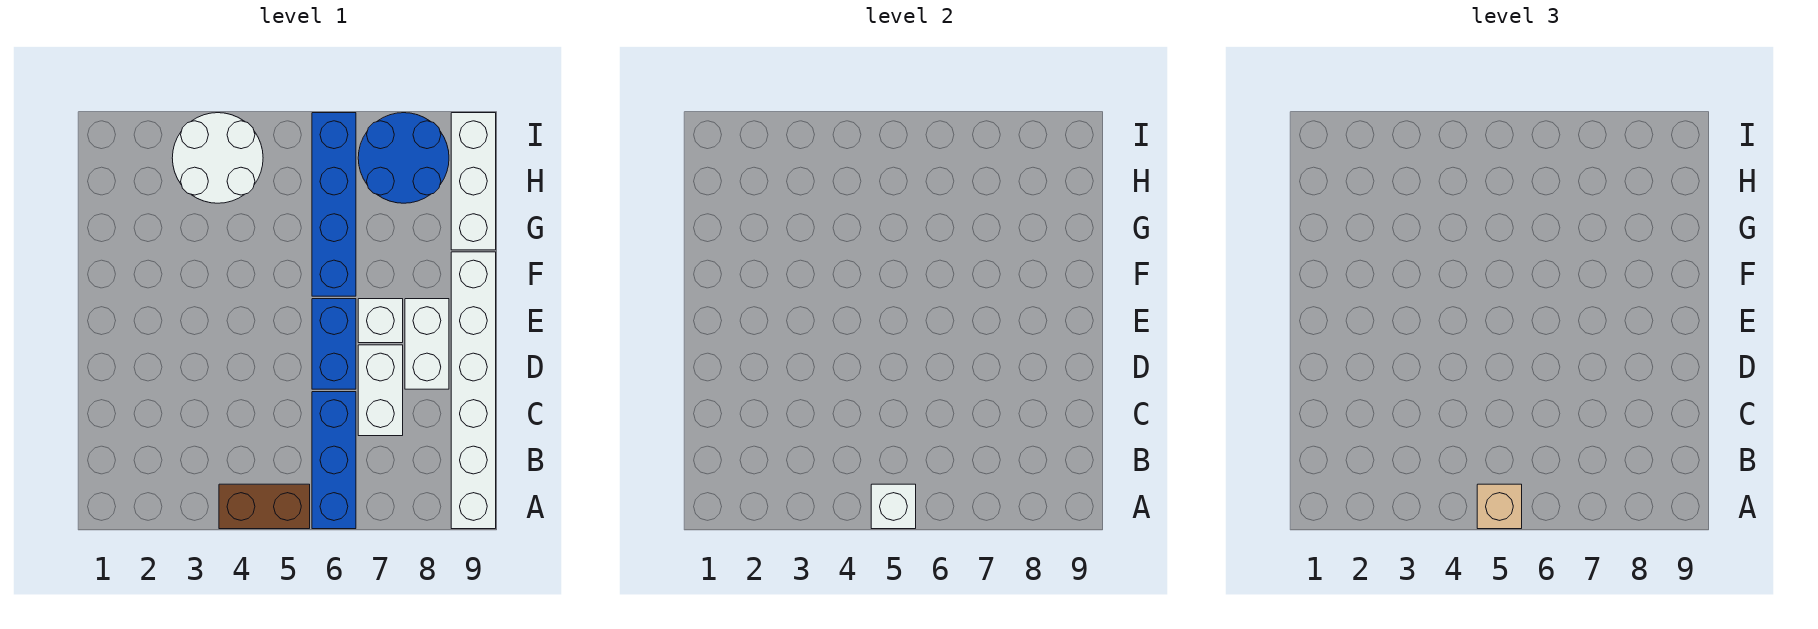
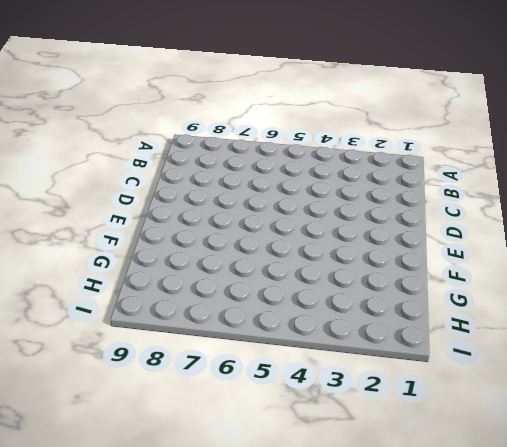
none -> brown brick A4:A5 level 1
none -> blue brick A6:C6 level 1
none -> white brick A9:F9 level 1

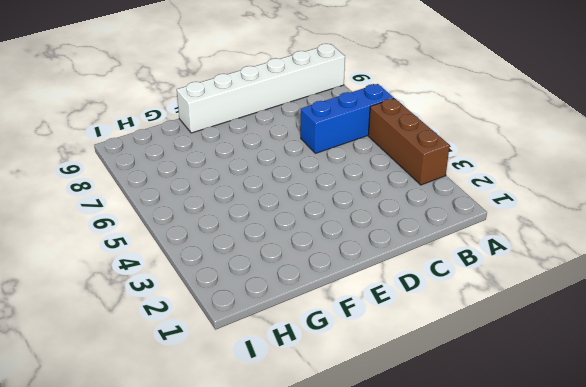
brown brick A3:A5 level 1 -> brown brick A4:A5 level 1
none -> white brick C7:D7 level 1
none -> blue brick D6:E6 level 1
none -> white brick D8:E8 level 1

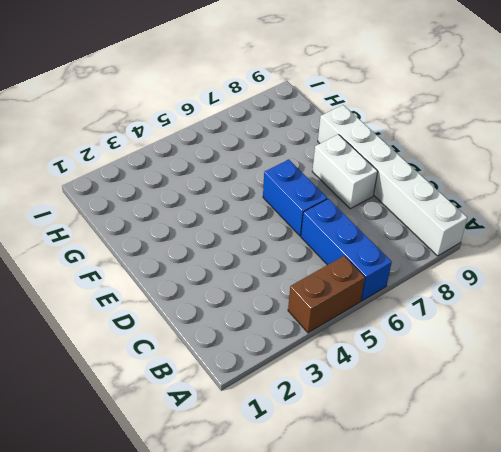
none -> white brick C7:D7 level 1
none -> white brick E7 level 1
none -> blue brick F6:I6 level 1

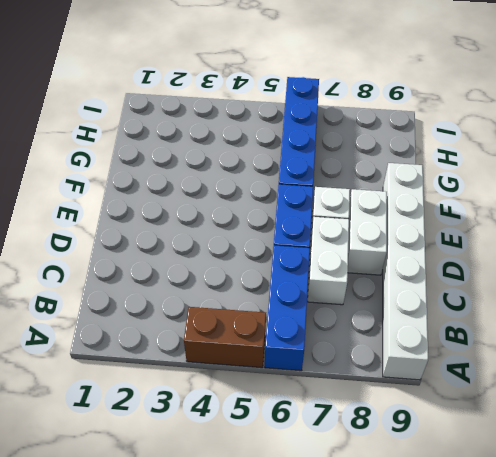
none -> white brick G9:I9 level 1
none -> white round brick H3:I4 level 1
none -> blue round brick H7:I8 level 1

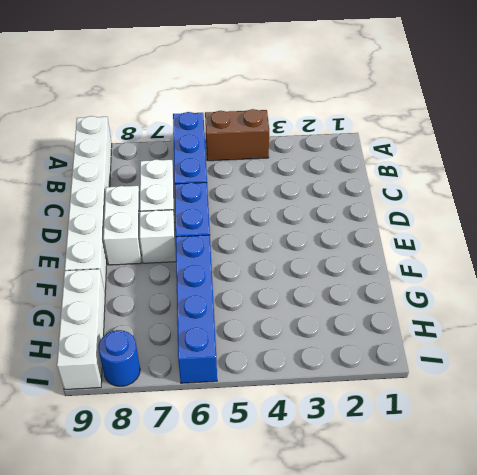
blue round brick I8 level 1 -> blue round brick H7:I8 level 1
none -> white round brick H3:I4 level 1
none -> white brick A5 level 2
none -> tan brick A5 level 3

